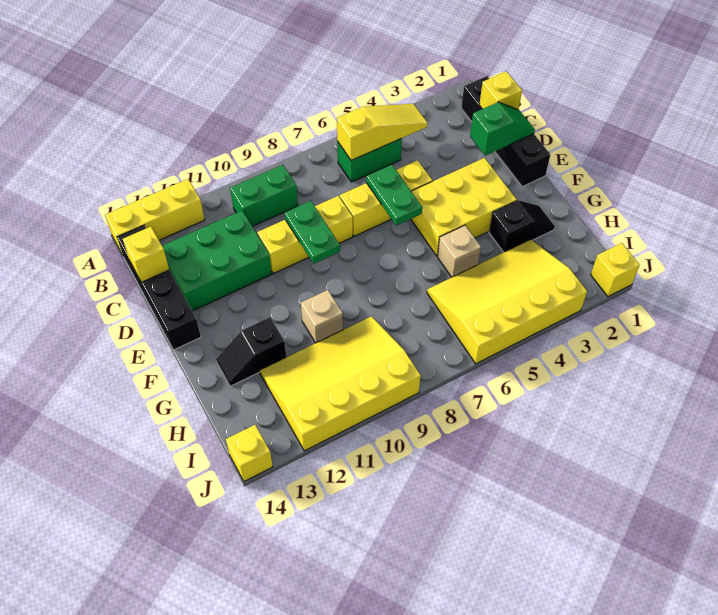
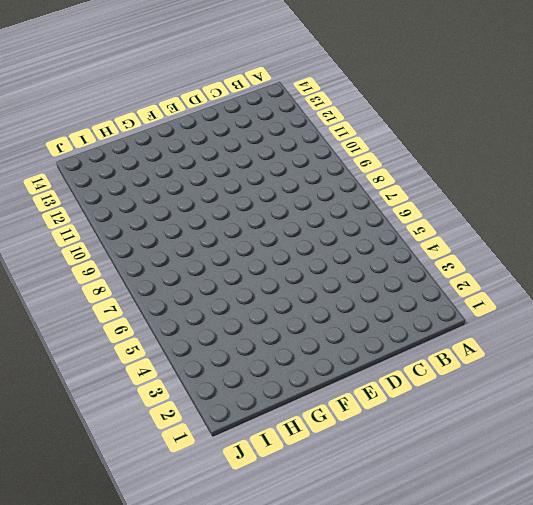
none -> yellow brick A12:A14 level 1
none -> black brick B1:E1 level 1
none -> green brick B5:B6 level 1

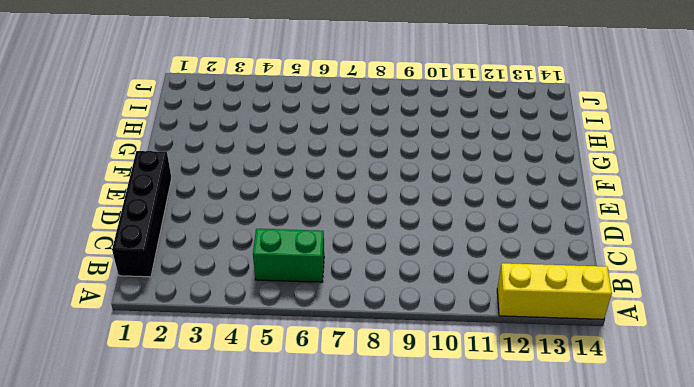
none -> green brick B9:B10 level 1
none -> black brick B14:E14 level 1
none -> green brick C11:D13 level 1

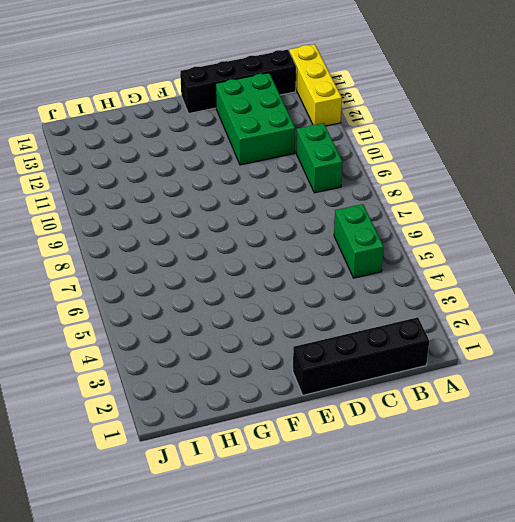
none -> yellow brick D5:D7 level 1
none -> yellow brick D8:D10 level 1
none -> yellow brick E3:F5 level 1

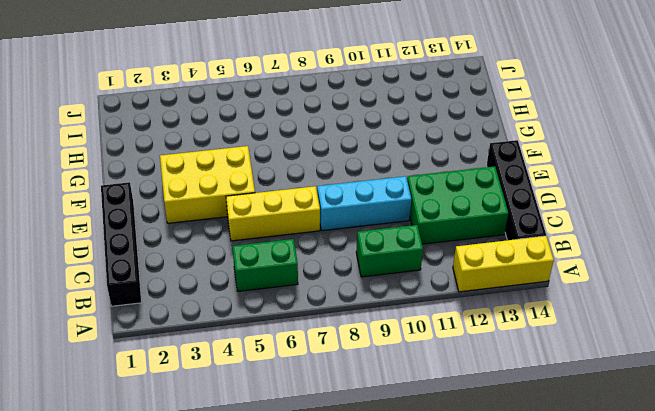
cyan brick D8:D10 level 1 -> yellow brick D8:D10 level 1
none -> black slope G2:G3 level 1 top 3
none -> tan brick G5 level 1
none -> tan brick G10 level 1

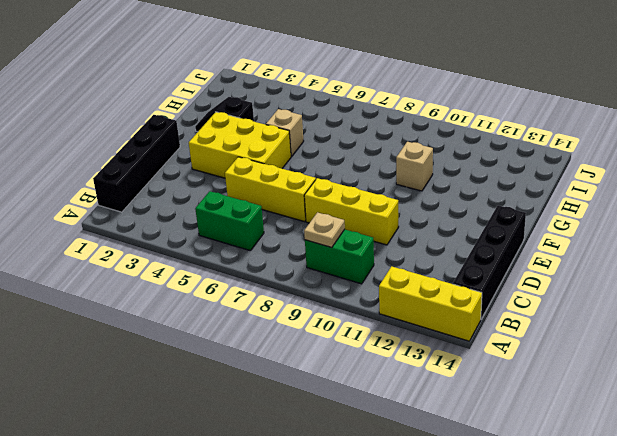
tan plate B9 level 2 -> none
none -> green brick C11:D13 level 1
none -> black slope G12:G13 level 1 top 12
none -> yellow slope H3:J6 level 1 top J

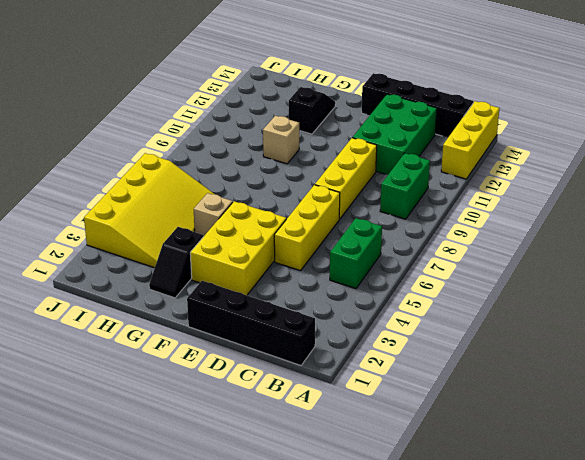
none -> yellow slope H9:J12 level 1 top J
none -> yellow brick J1 level 1
none -> yellow brick J14 level 1

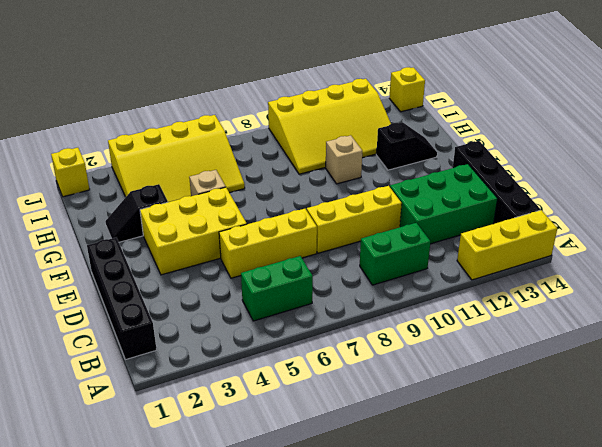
none -> yellow slope B4:B6 level 2 top 6
none -> yellow brick C1 level 2
none -> yellow brick C14 level 2

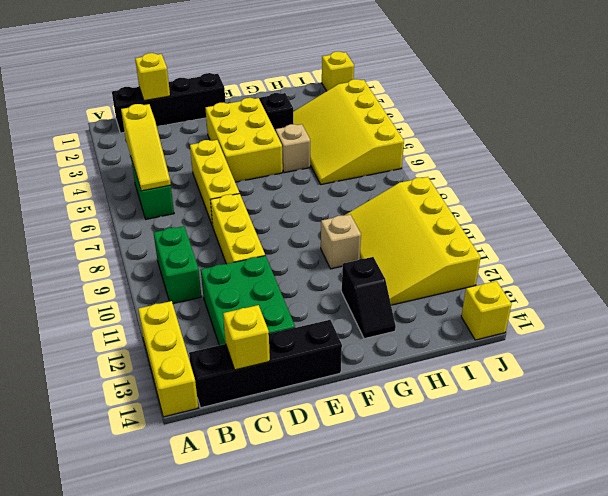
yellow slope B4:B6 level 2 top 4 -> yellow slope B4:B6 level 2 top 6
none -> green slope D1:D2 level 2 top 2
none -> green plate D6:E6 level 2
none -> green plate D9:E9 level 2

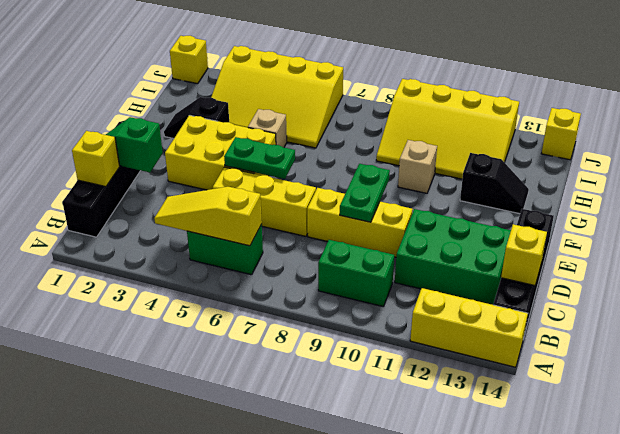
green plate E5:E6 level 2 -> green plate D6:E6 level 2

